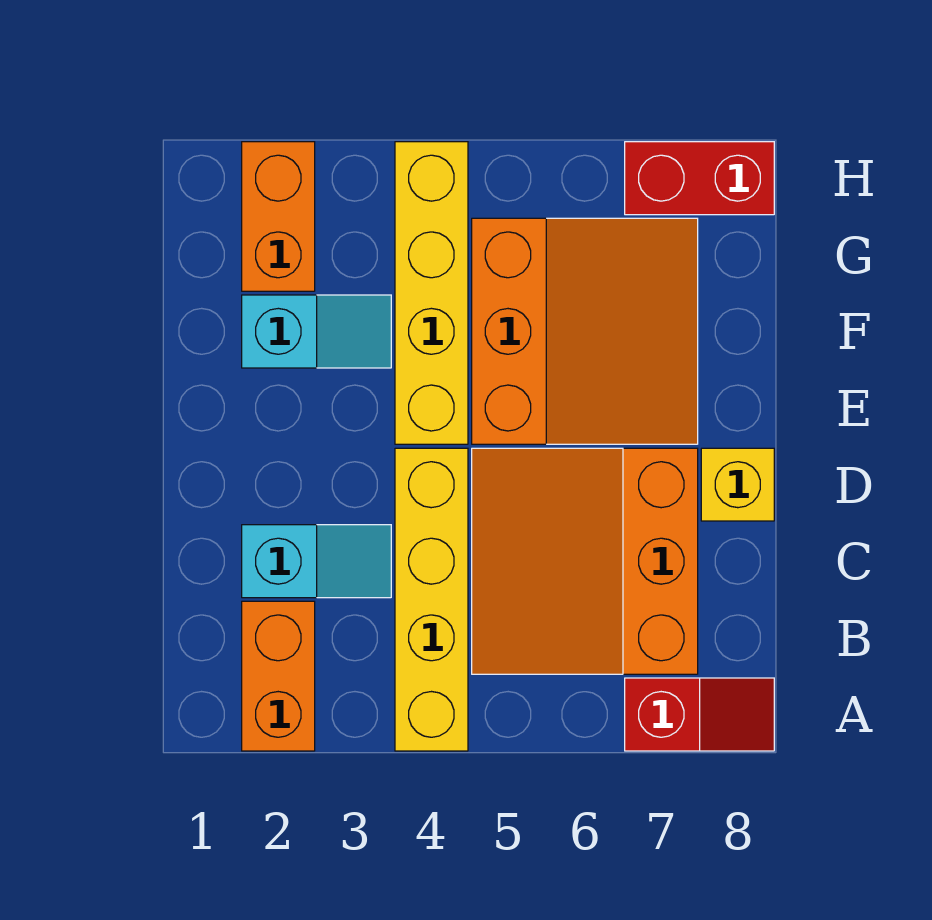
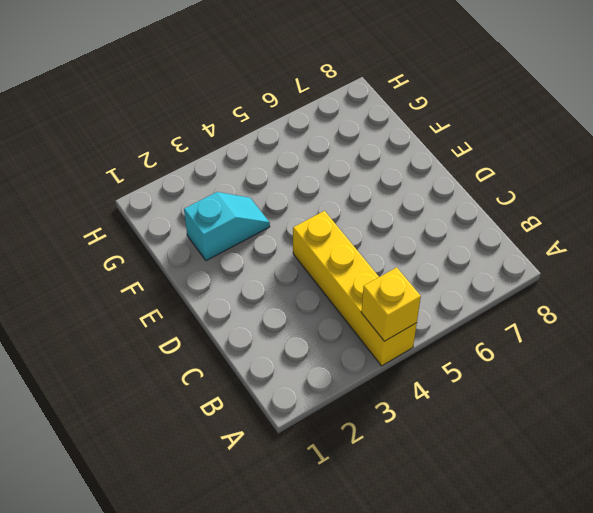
yellow brick A4 level 2 -> yellow brick D8 level 1
none -> orange brick A2:B2 level 1
none -> red slope A7:A8 level 1 top 7

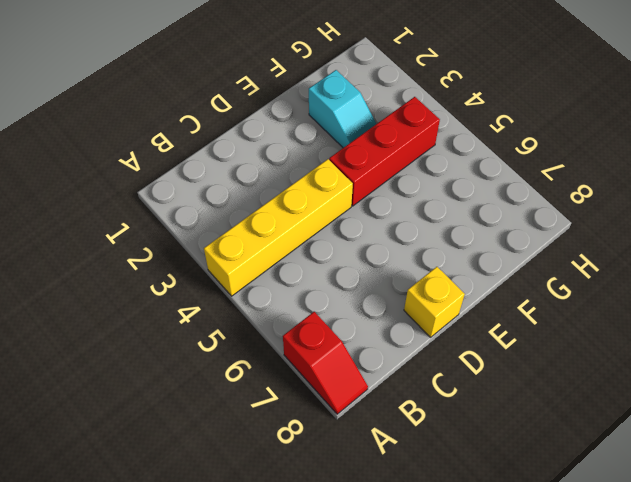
red brick E4:G4 level 1 -> yellow brick E4:H4 level 1
none -> orange brick A2:B2 level 1
none -> orange slope B5:D7 level 1 top 7

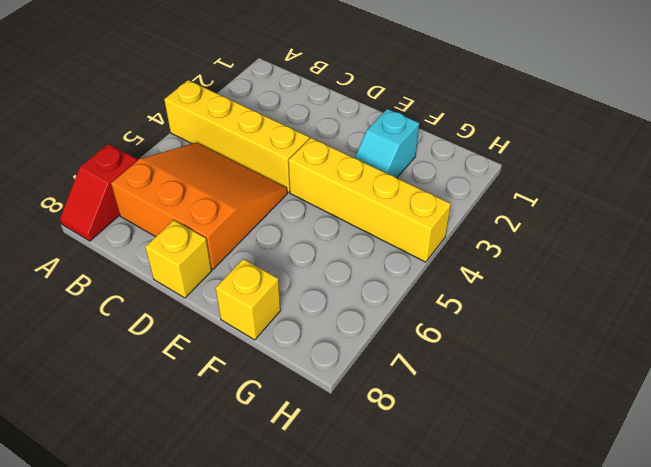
yellow brick F8 level 1 -> none
none -> orange brick A2:B2 level 1
none -> cyan slope C2:C3 level 1 top 2

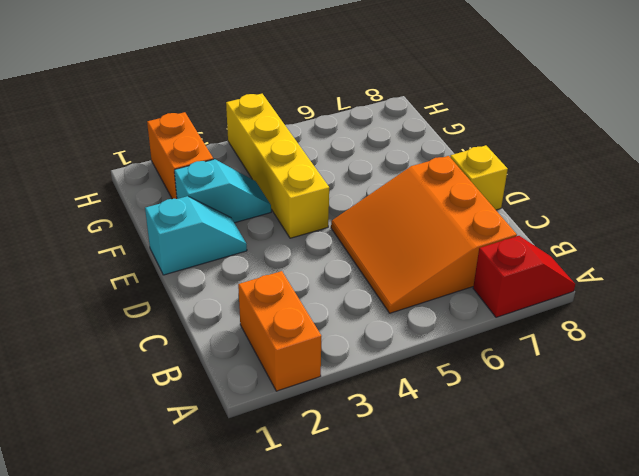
cyan slope E1:E2 level 1 top 1 -> cyan slope C2:C3 level 1 top 2
none -> yellow brick A4:D4 level 1
none -> orange slope E5:G7 level 1 top 5

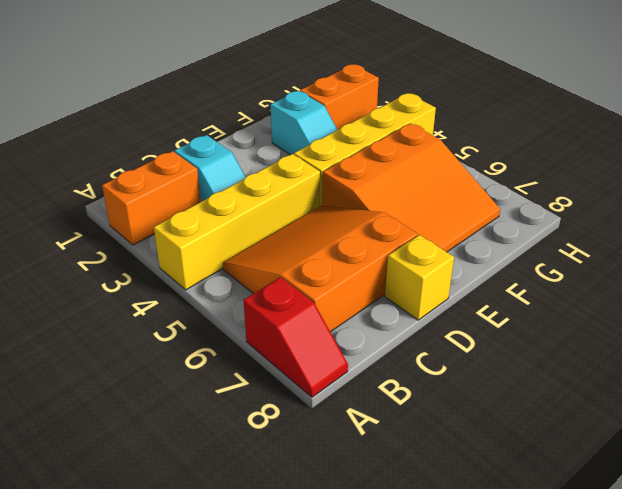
none -> red brick H7:H8 level 1

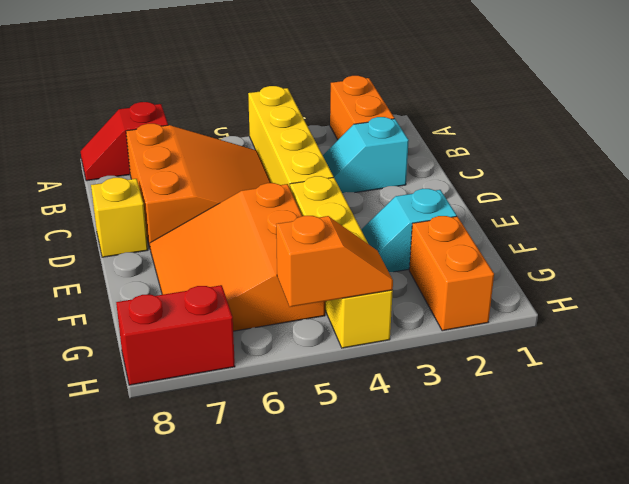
orange slope H4:H5 level 2 top 5 -> none

